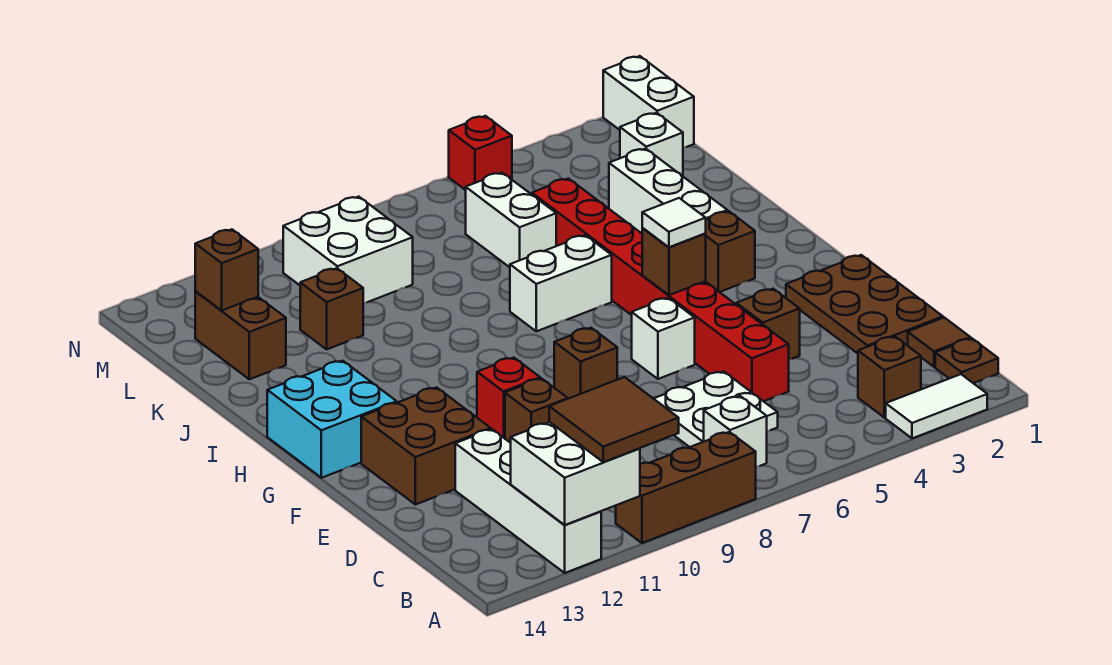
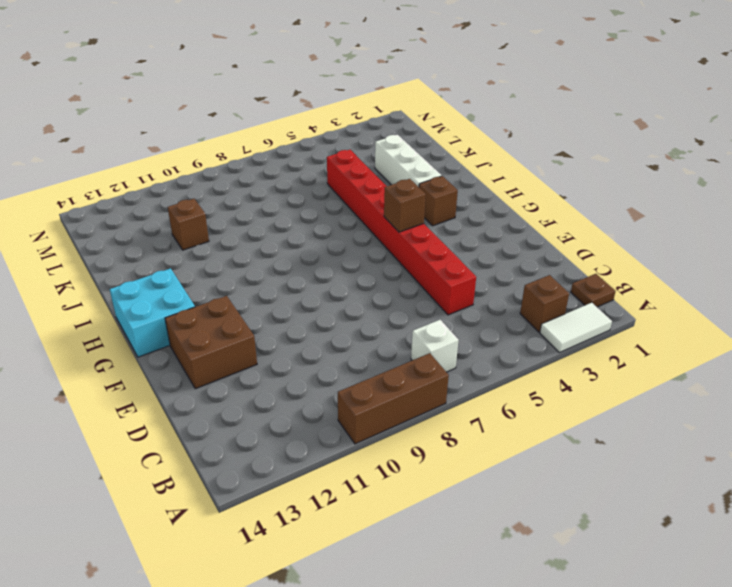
none -> white brick A12:D12 level 1
none -> brown tile C1 level 1
none -> white plate C6:D7 level 1
none -> brown plate D1:F2 level 1

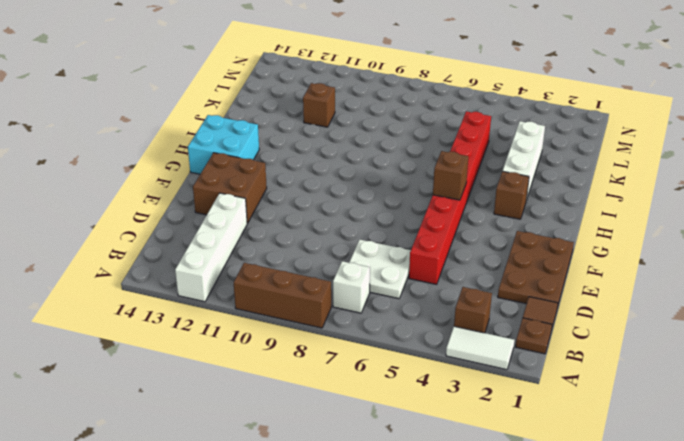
none -> brown brick E4 level 1
none -> brown brick E10 level 1
none -> white brick F6 level 1
none -> brown brick F8 level 1

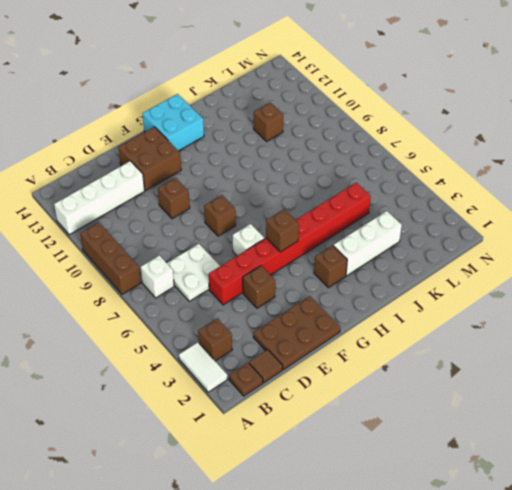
none -> red brick F10 level 1
none -> white brick I6:I7 level 1
none -> white brick K6:L6 level 1
none -> brown brick K13:L13 level 1

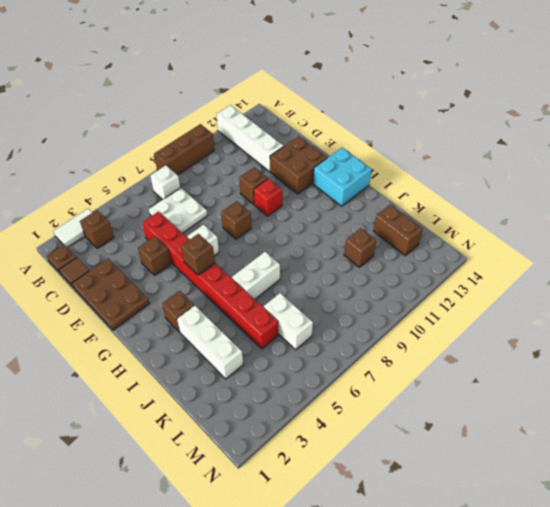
none -> white brick L2 level 1
none -> white brick L9:M10 level 1
none -> white brick M1:N1 level 1
none -> red brick N5 level 1

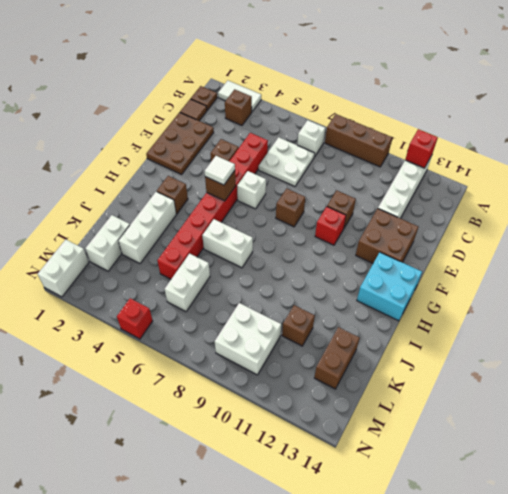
red brick A12 level 2 -> white brick A11:B12 level 2
white brick K2:L2 level 1 -> white brick L2 level 1
none -> brown brick L13 level 2
none -> brown tile A10:B11 level 3

